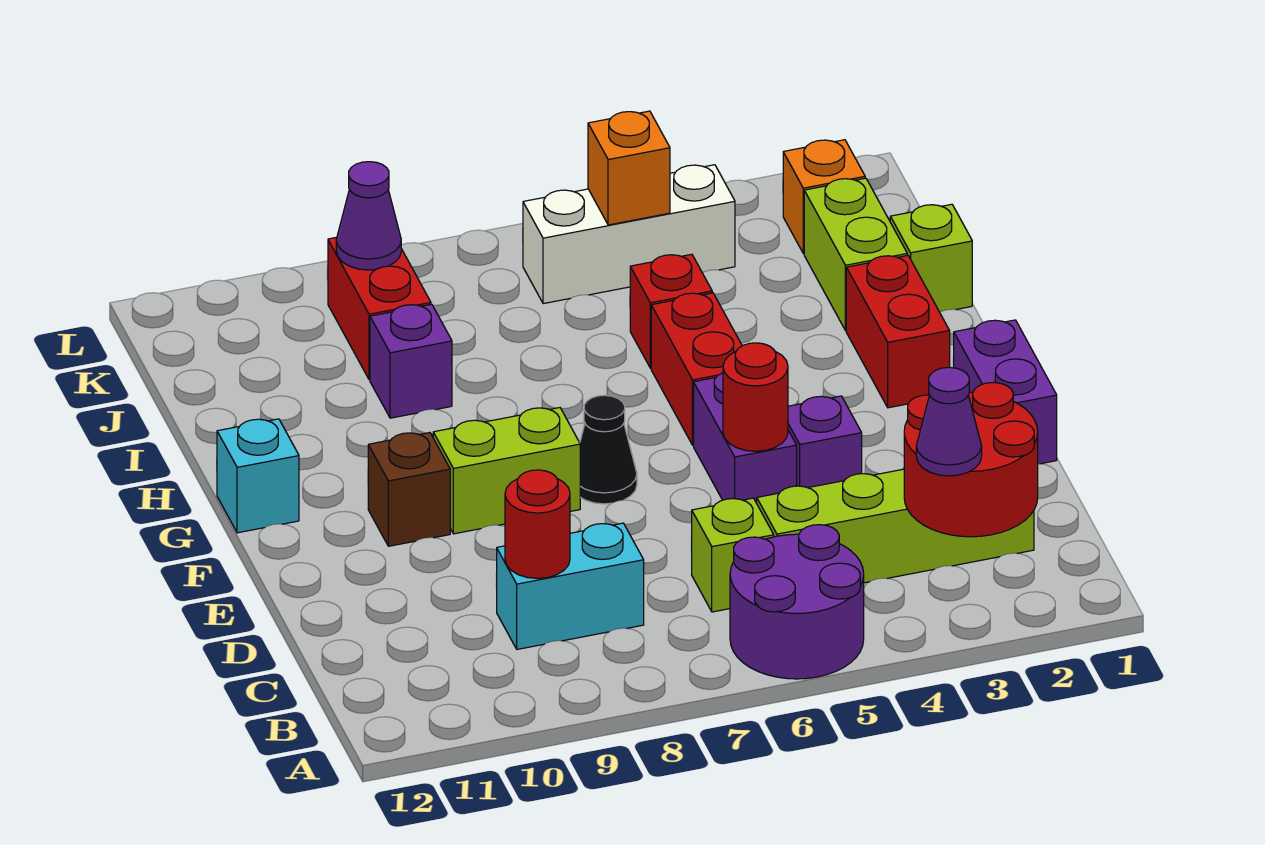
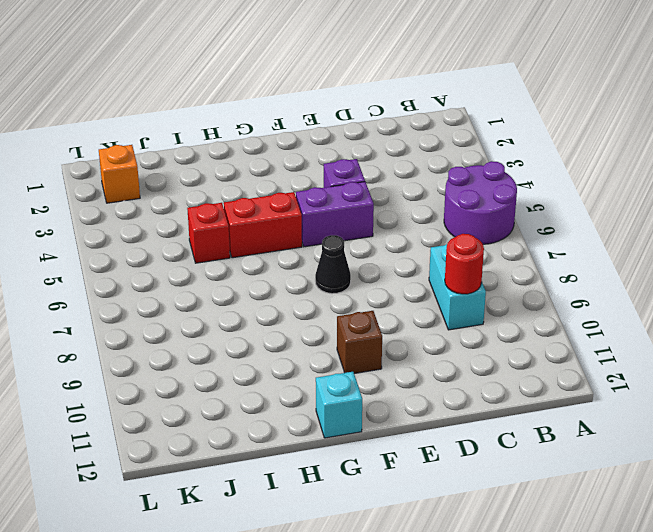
none -> lime brick C2:C5 level 1
none -> lime brick C6 level 1
none -> purple brick E1:F1 level 1

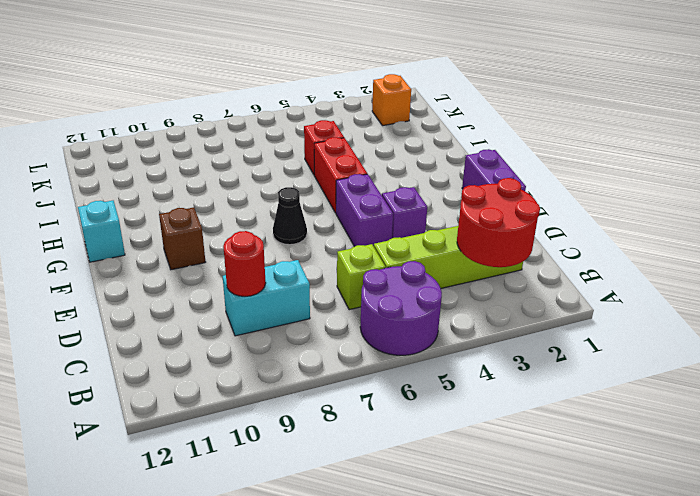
none -> lime brick F8:F9 level 1
none -> red brick G2:H2 level 1
none -> lime brick I1 level 1

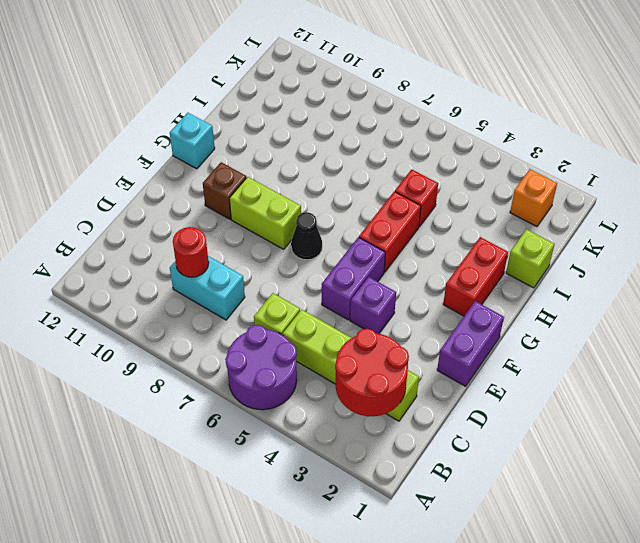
none -> lime brick I2:J2 level 1
none -> purple brick I9 level 1
none -> red brick J9:K9 level 1

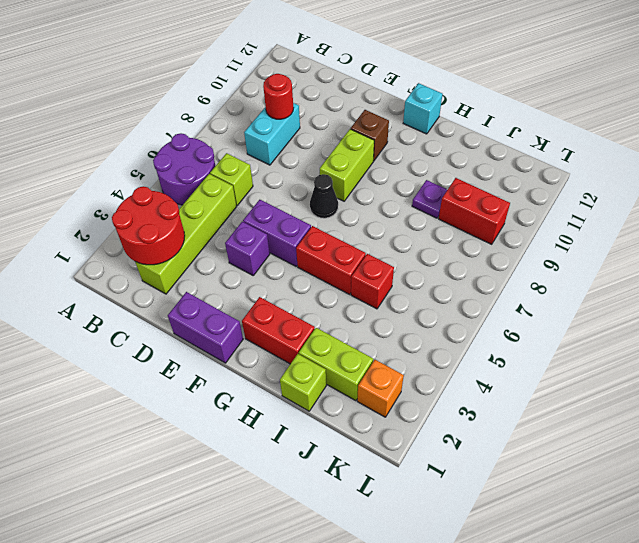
purple plate I9 level 1 -> purple brick I9 level 1
none -> white brick K4:K6 level 1
none -> red round brick E5 level 2
none -> orange brick K5 level 2

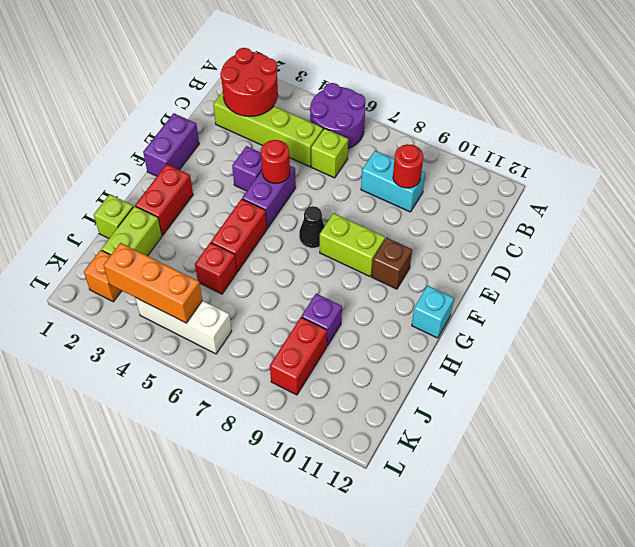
orange brick K3:K5 level 2 -> orange brick K5 level 2
none -> purple cone K9 level 2
none -> purple cone B3 level 3

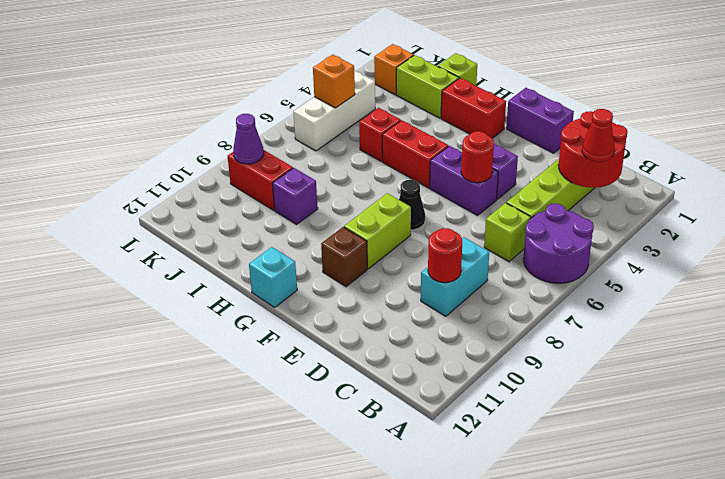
red cone B3 level 3 -> purple cone B3 level 3

